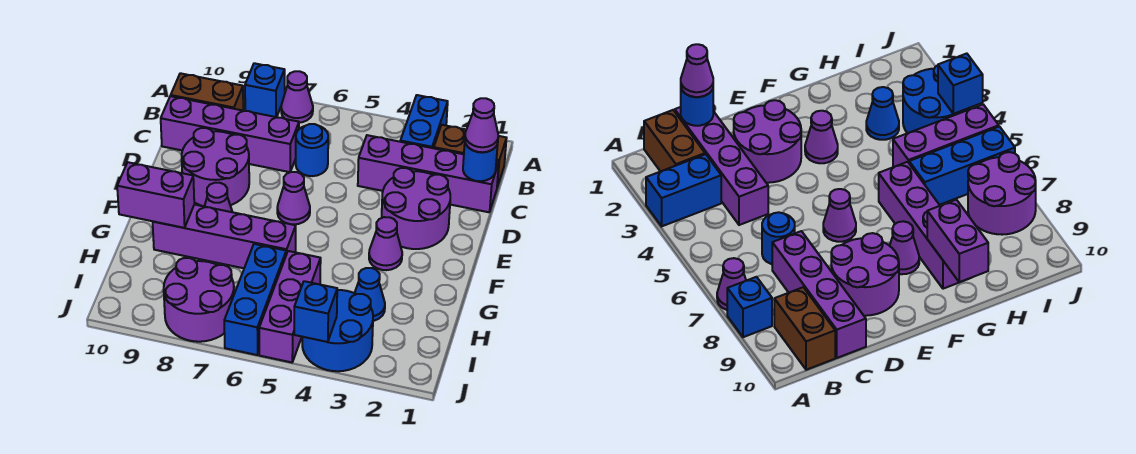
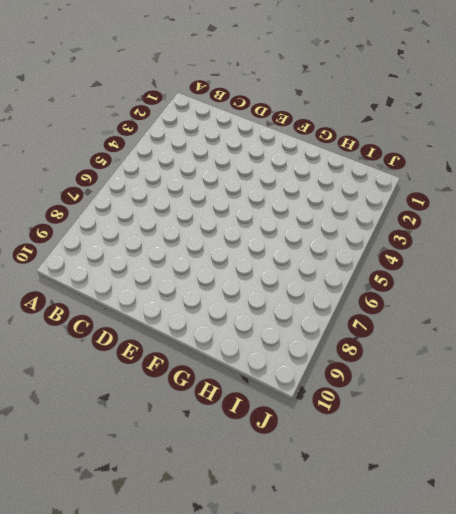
none -> blue brick A3:B3 level 1
none -> purple cone A7 level 1
none -> blue brick A8 level 1

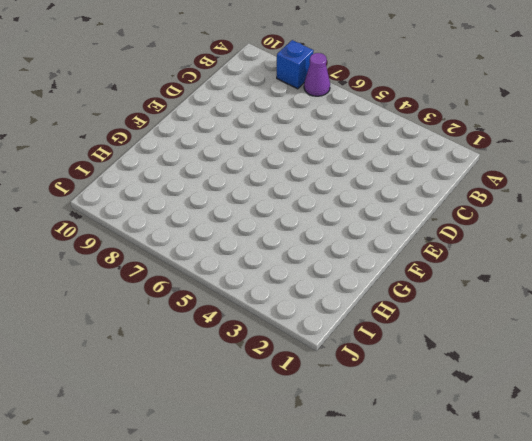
none -> blue brick A3:B3 level 1
none -> brown brick B1:B2 level 1
none -> brown brick B9:B10 level 1

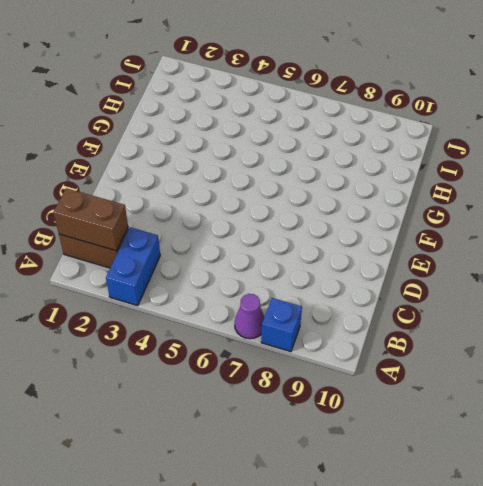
brown brick B1:B2 level 2 -> brown brick B9:B10 level 1
none -> purple brick C1:C4 level 1
none -> blue round brick C6 level 1
none -> purple brick C7:C10 level 1

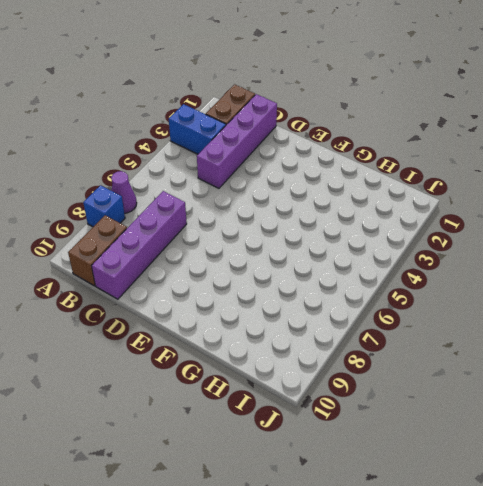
none -> blue round brick C6 level 1
none -> purple round brick D2:E3 level 1
none -> purple round brick D8:E9 level 1

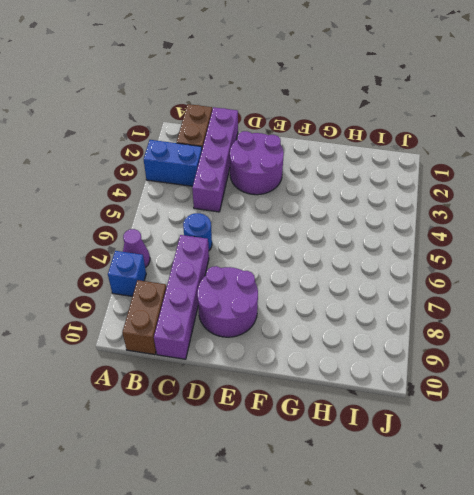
none -> purple cone E6 level 1
none -> purple cone F3 level 1
none -> purple cone F8 level 1

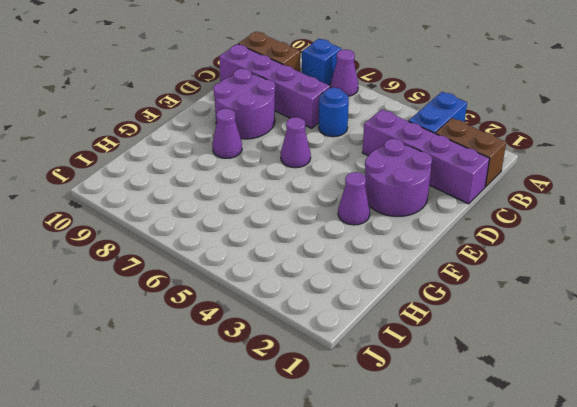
none -> purple brick G6:G9 level 1
none -> blue cone H3 level 1
none -> purple brick H5:J5 level 1

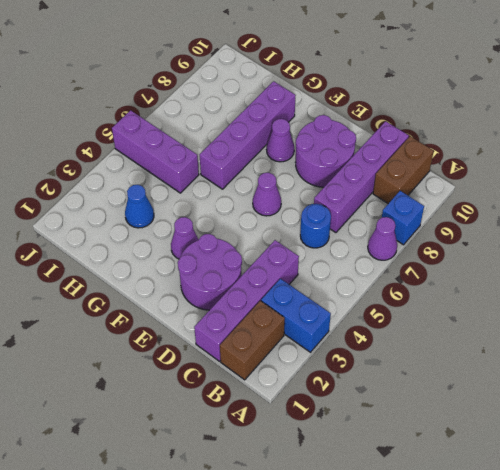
none -> blue brick H6:J6 level 1
none -> blue round brick I3:J4 level 1
none -> purple round brick I7:J8 level 1

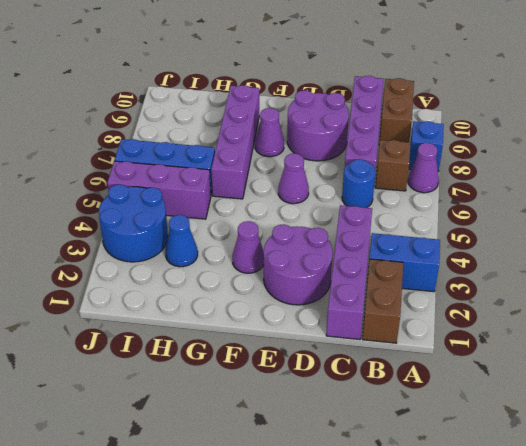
brown brick B7 level 1 -> none
none -> purple round brick I7:J8 level 1
none -> blue round brick C1 level 2
none -> purple brick G9:G10 level 2

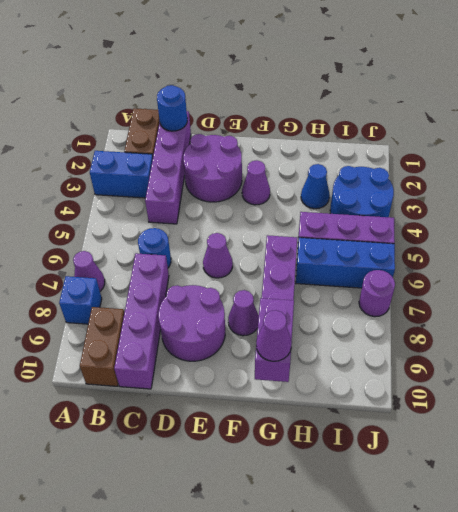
purple cone G10 level 3 -> purple cone C1 level 3
purple round brick J7 level 1 -> purple round brick I7:J8 level 1
none -> blue brick J4 level 2

